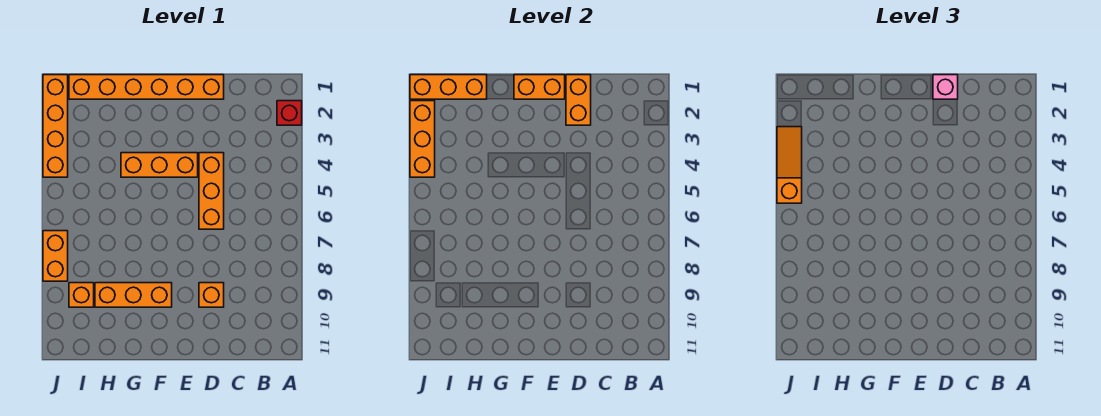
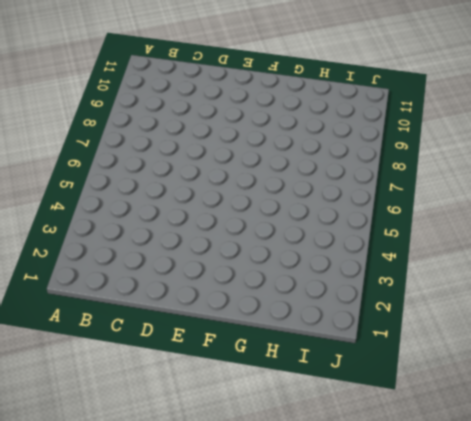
none -> red brick A2 level 1
none -> orange brick D1:I1 level 1
none -> orange brick D4:D6 level 1

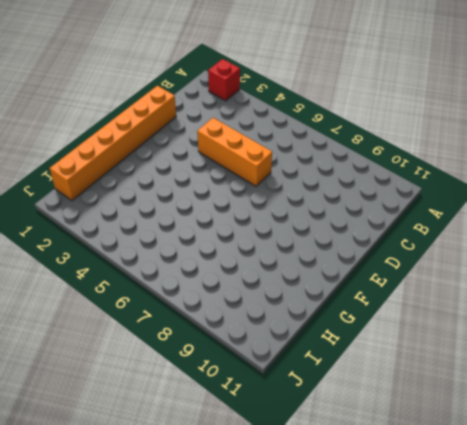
none -> orange brick D9 level 1
none -> orange brick E4:G4 level 1
none -> orange brick F9:H9 level 1

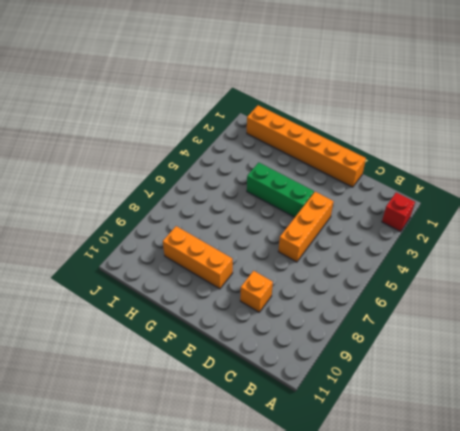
green brick E4:G4 level 1 -> orange brick E4:G4 level 1
none -> orange brick I9 level 1
none -> orange brick J1:J4 level 1
none -> orange brick J7:J8 level 1

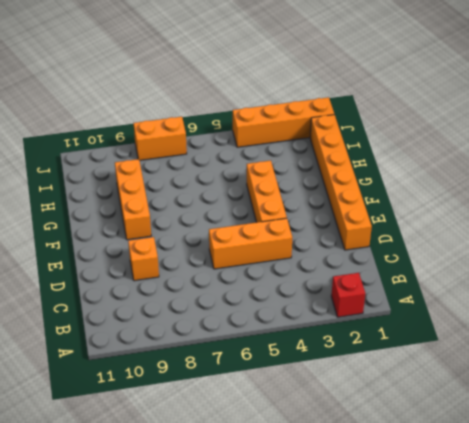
none -> orange brick I9 level 1
none -> orange brick D1:D2 level 2
none -> orange brick E1:F1 level 2

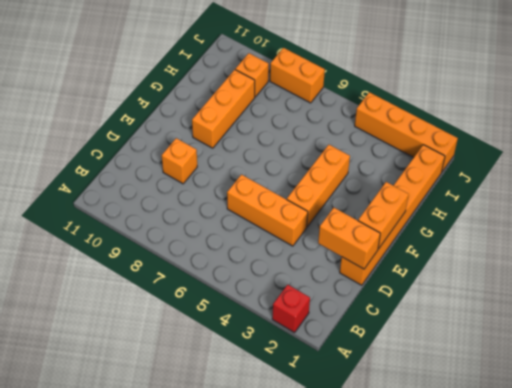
none -> orange brick H1:J1 level 2
none -> orange brick J2:J4 level 2
none -> pink brick D1 level 3

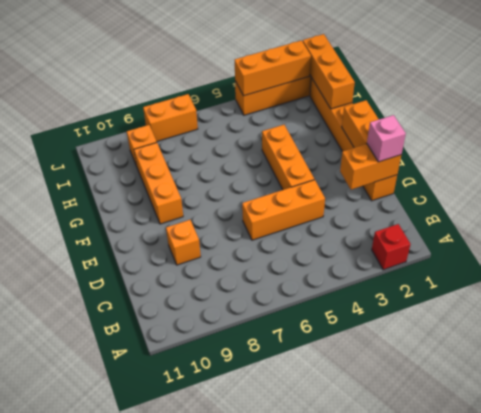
none -> orange slope J3:J5 level 3 top 5

